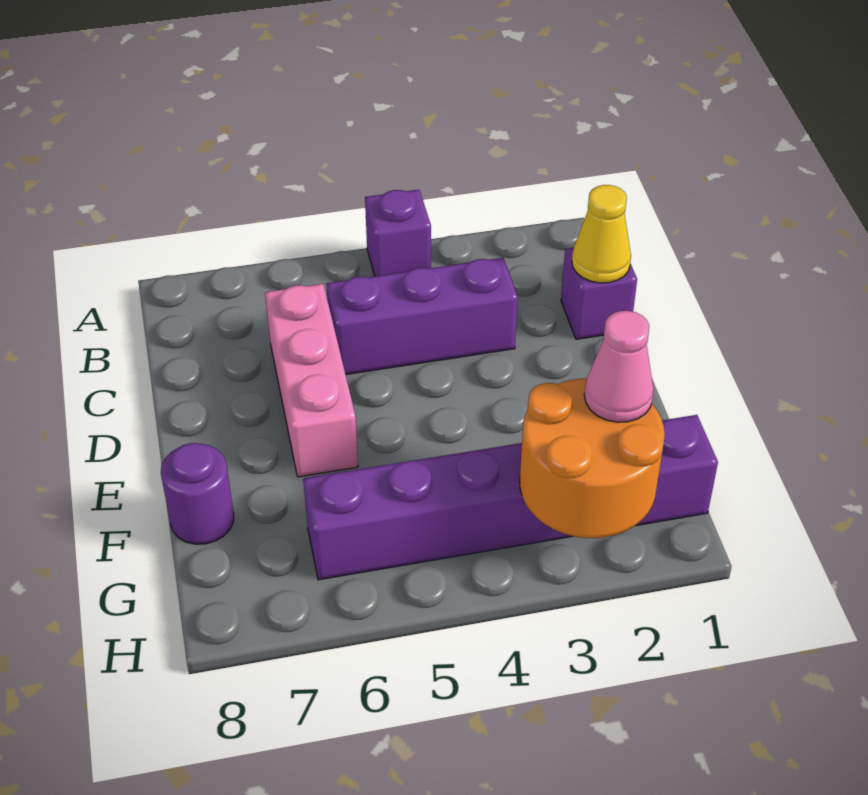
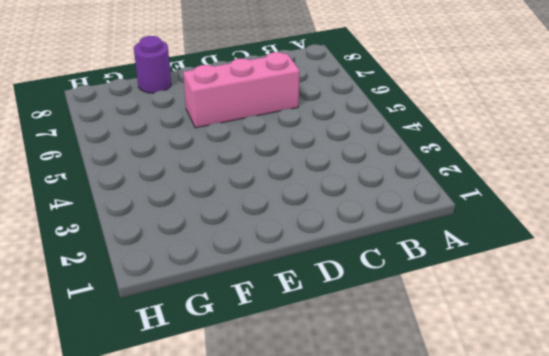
none -> purple brick A4 level 1
none -> purple brick C1 level 1

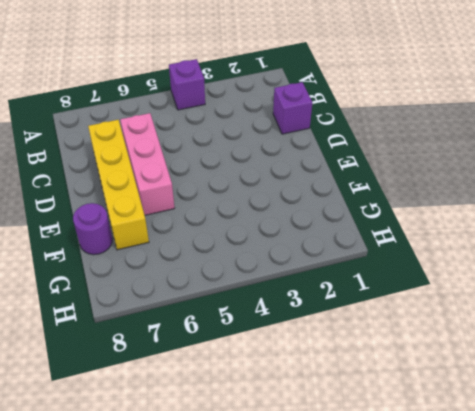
yellow brick C7:F7 level 1 -> none
none -> purple brick C3:C5 level 1
none -> purple brick G1:G6 level 1

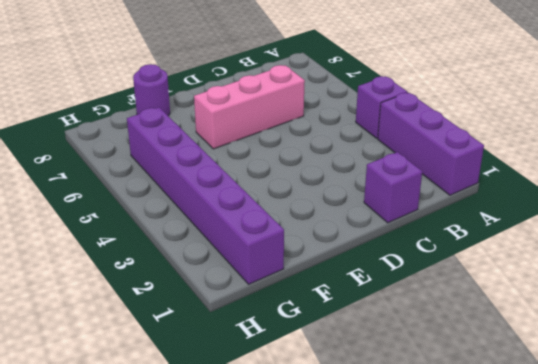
purple brick A1:A3 level 1 -> purple brick C3:C5 level 1
none -> yellow cone C1 level 2
none -> orange round brick G2:H3 level 2

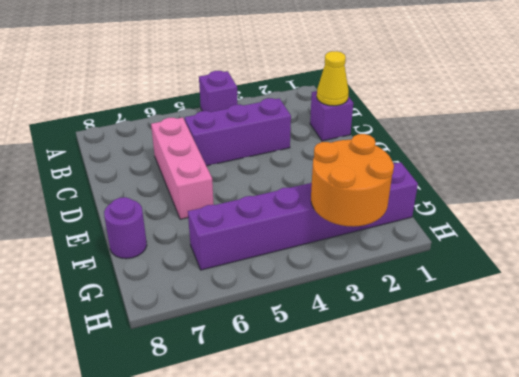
none -> pink cone G2 level 3

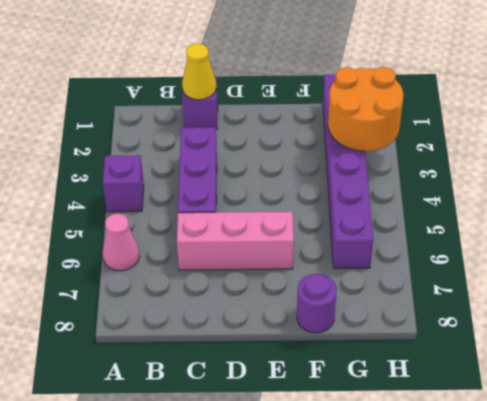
pink cone A6 level 1 -> pink cone G2 level 3

